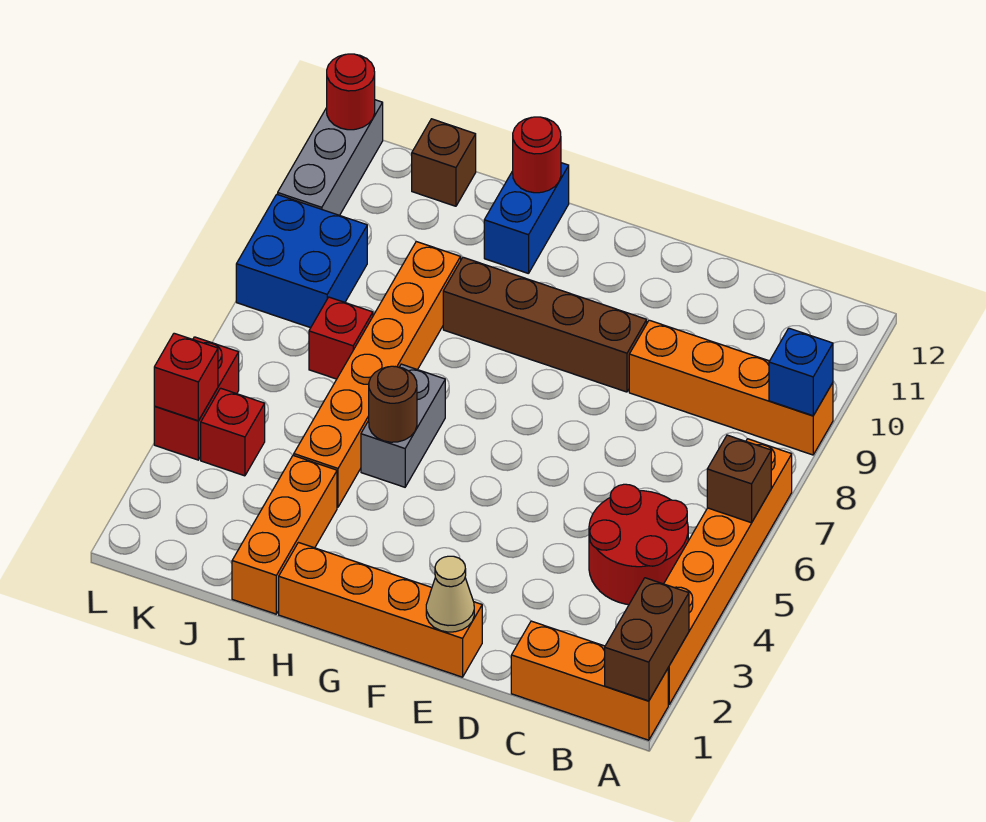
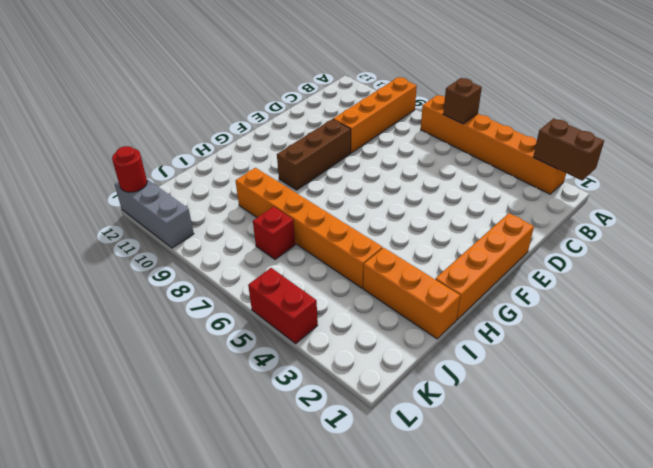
brown brick E9:G9 level 1 -> brown brick E9:H9 level 1
none -> orange brick A1:C1 level 1
none -> red round brick B4:C5 level 1
none -> grey brick H5:H6 level 1

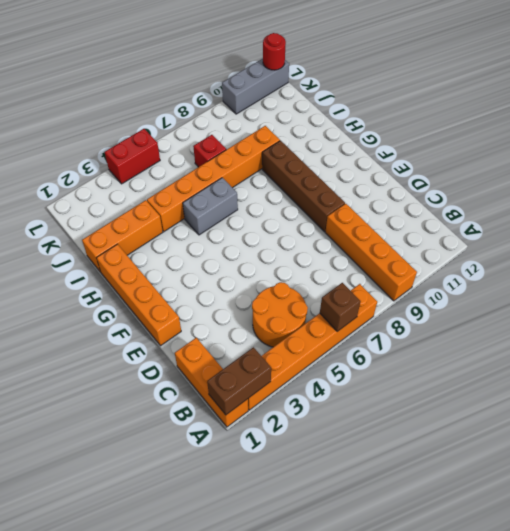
orange round brick B4:C5 level 1 -> red round brick B4:C5 level 1
none -> blue brick H11:H12 level 1
none -> brown brick J12 level 1
none -> red brick K4 level 1

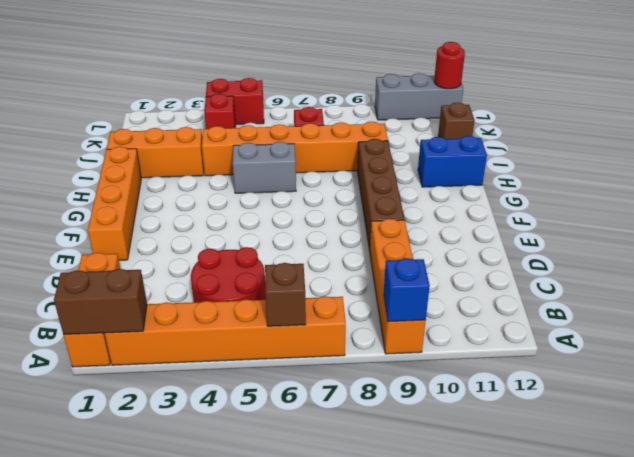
none -> blue brick K8:L9 level 1
none -> tan cone E1 level 2
none -> brown round brick H5 level 2

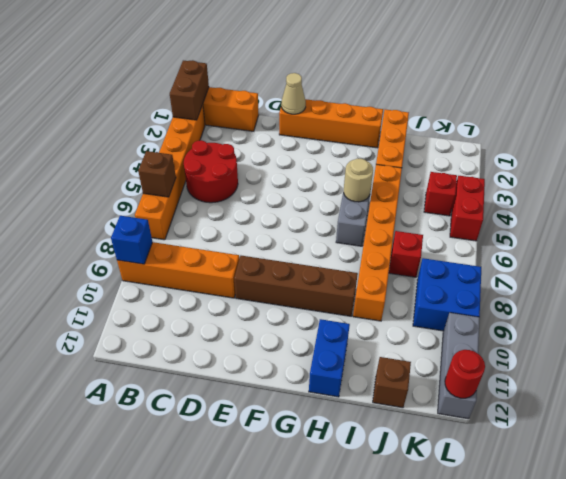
tan round brick H5 level 2 -> brown round brick H5 level 2
none -> red round brick H12 level 2
none -> red brick L4 level 2

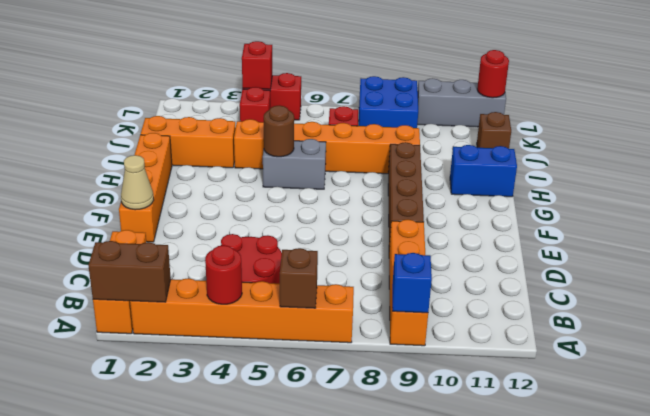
red round brick A4 level 2 -> red round brick H12 level 2

